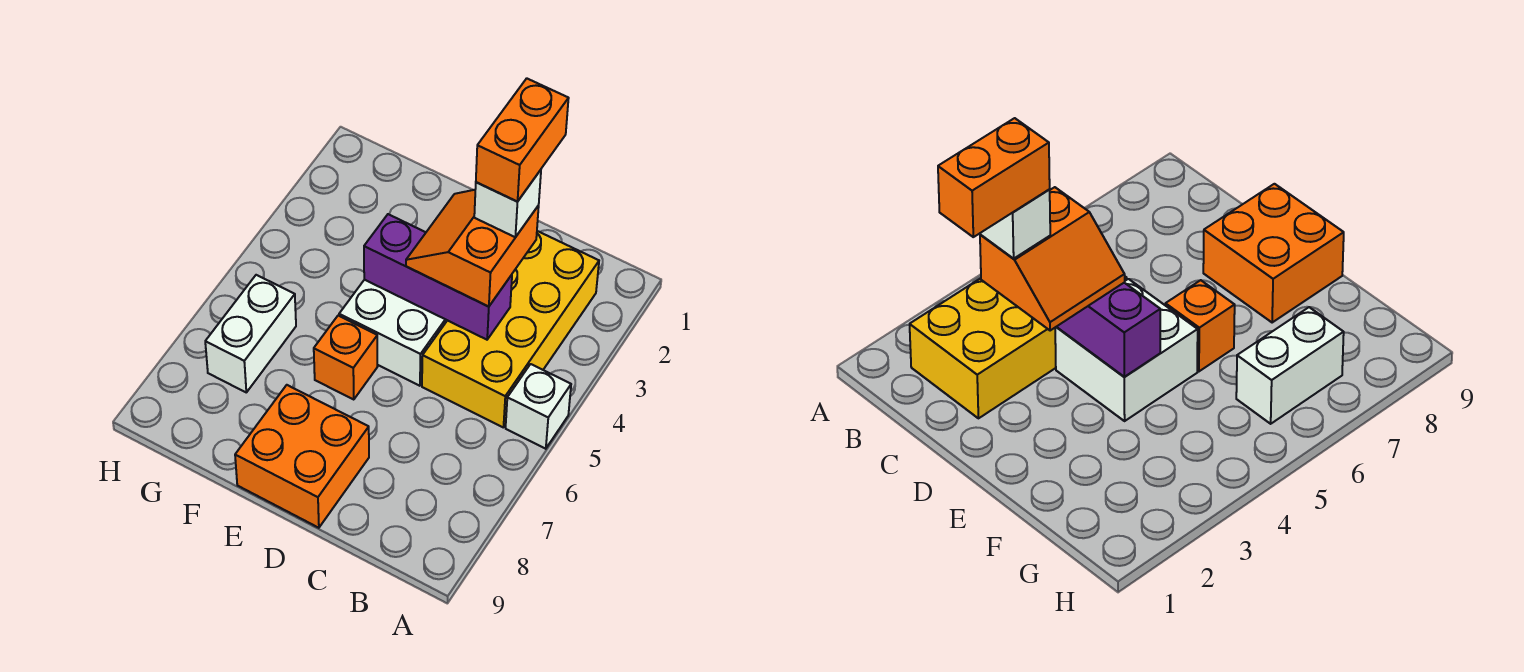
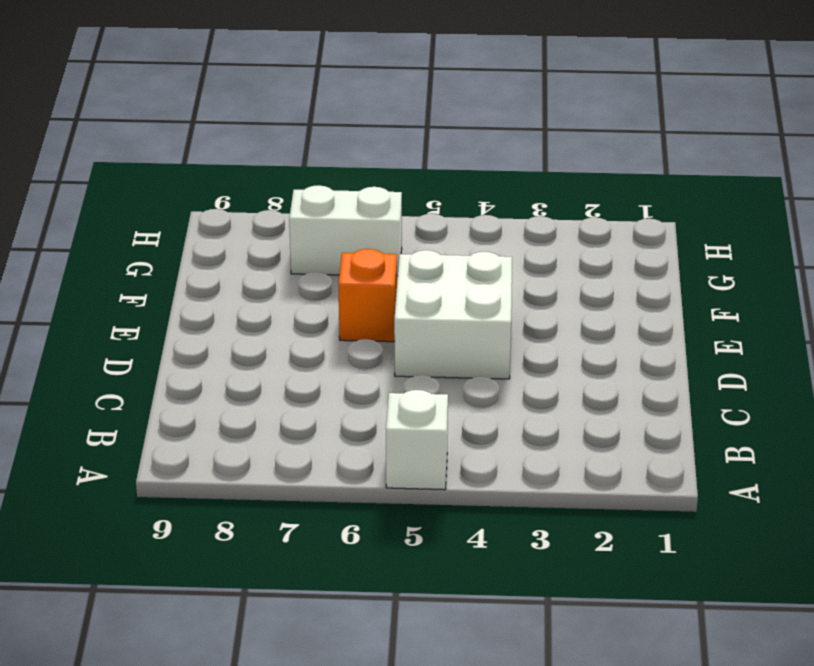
none -> yellow brick B2:C5 level 1
none -> orange brick D8:E9 level 1

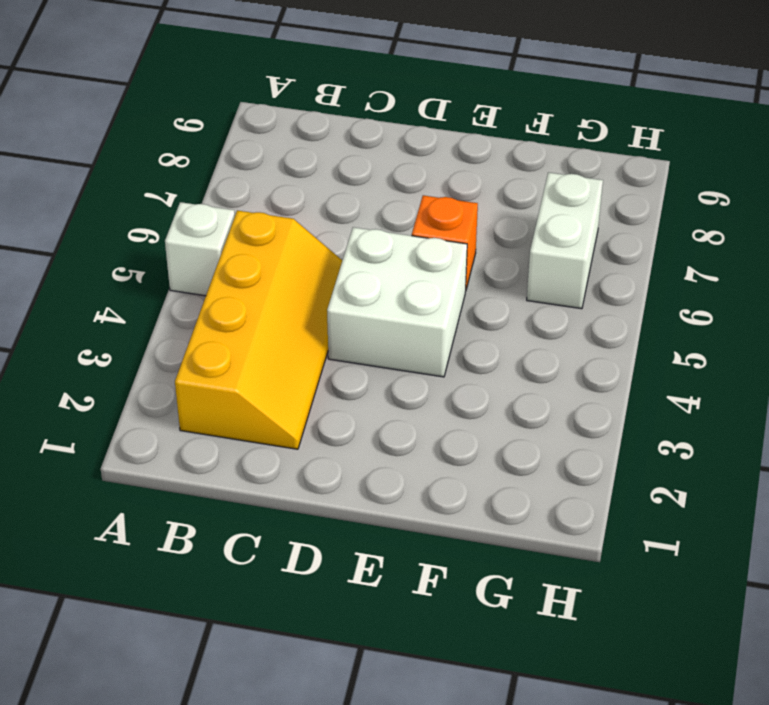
yellow slope B2:C5 level 1 top B -> yellow brick B2:C5 level 1
none -> orange brick D8:E9 level 1
none -> purple brick C4:E4 level 2

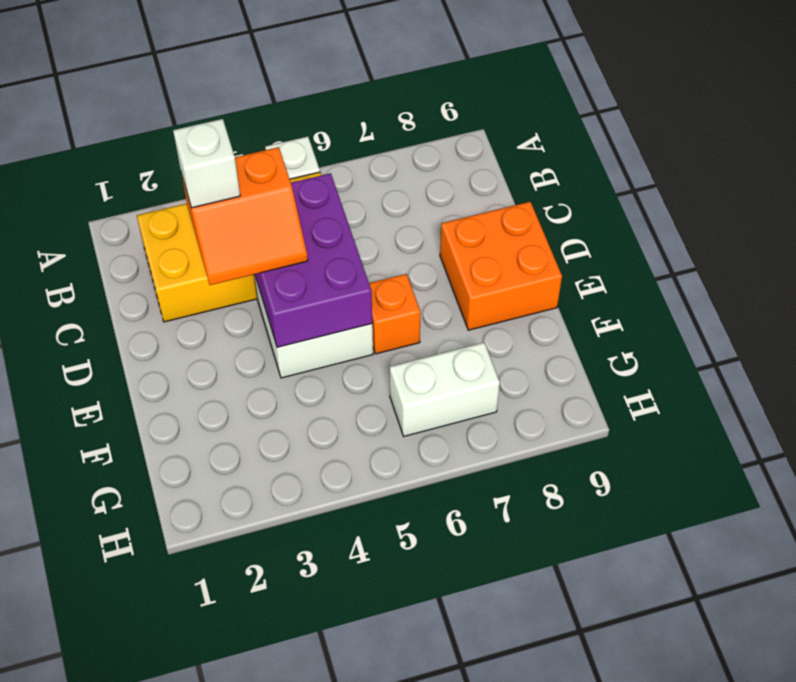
purple brick C4:E5 level 2 -> purple brick C4:E4 level 2
none -> orange brick C2:C3 level 5

